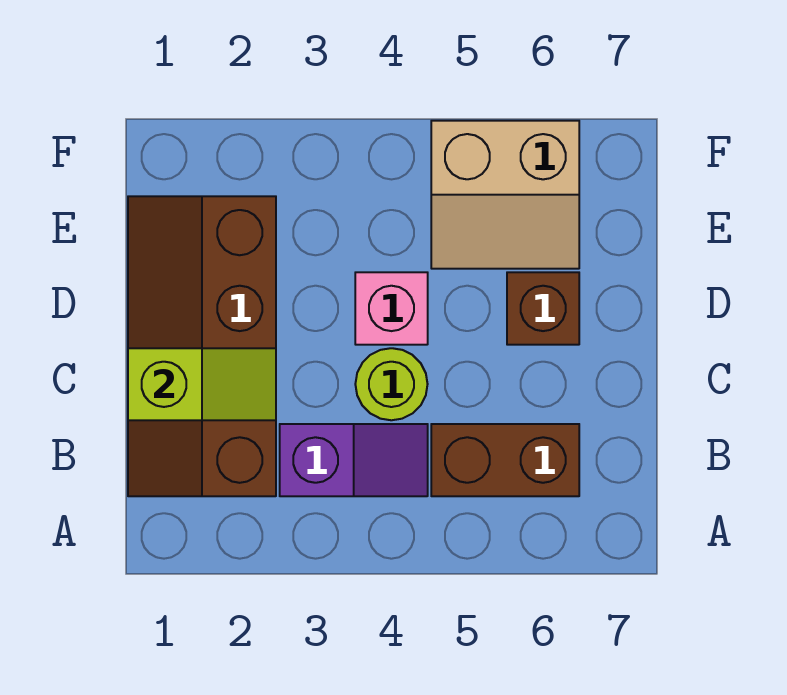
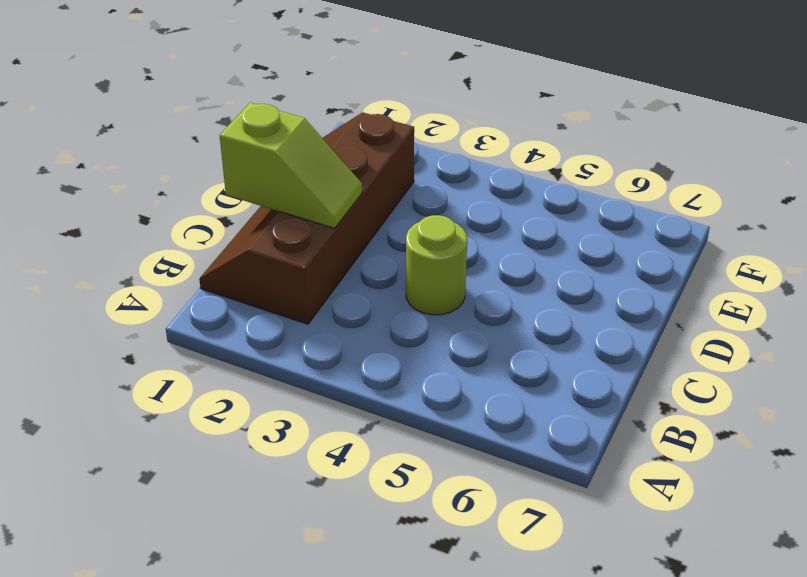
none -> purple slope B3:B4 level 1 top 3
none -> brown brick B5:B6 level 1

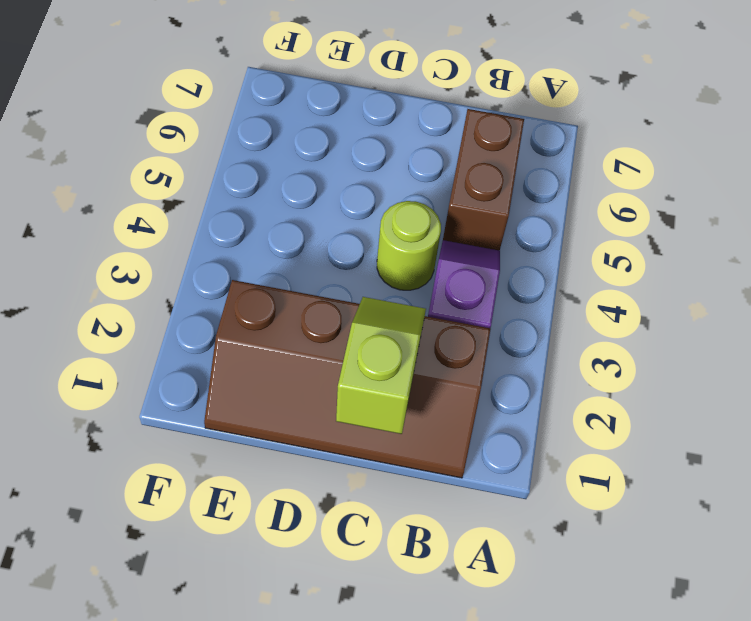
none -> pink brick D4 level 1
none -> brown brick D6 level 1

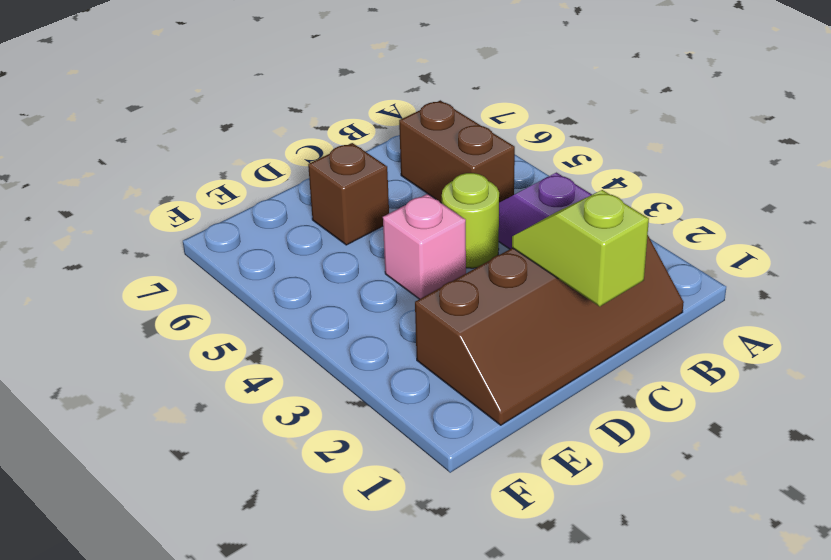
none -> tan slope E5:F6 level 1 top F

